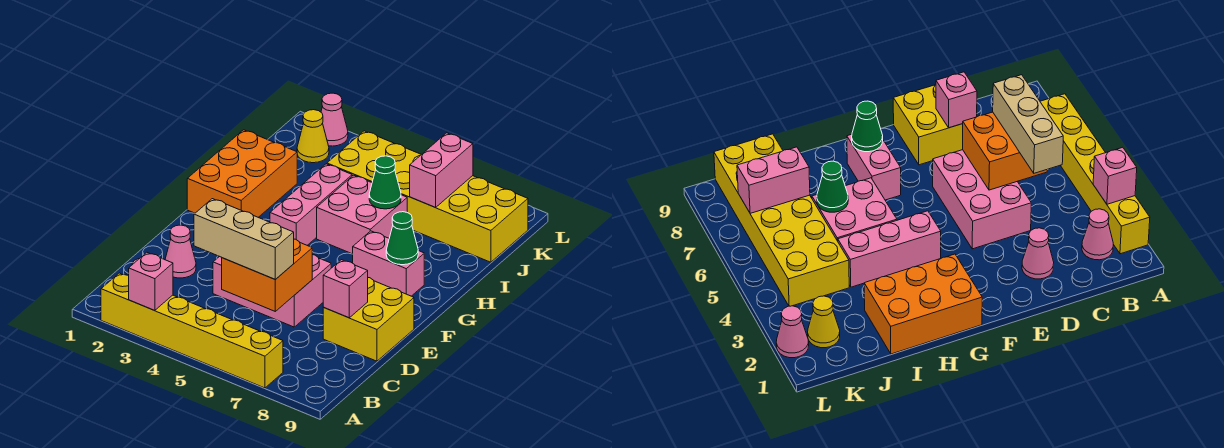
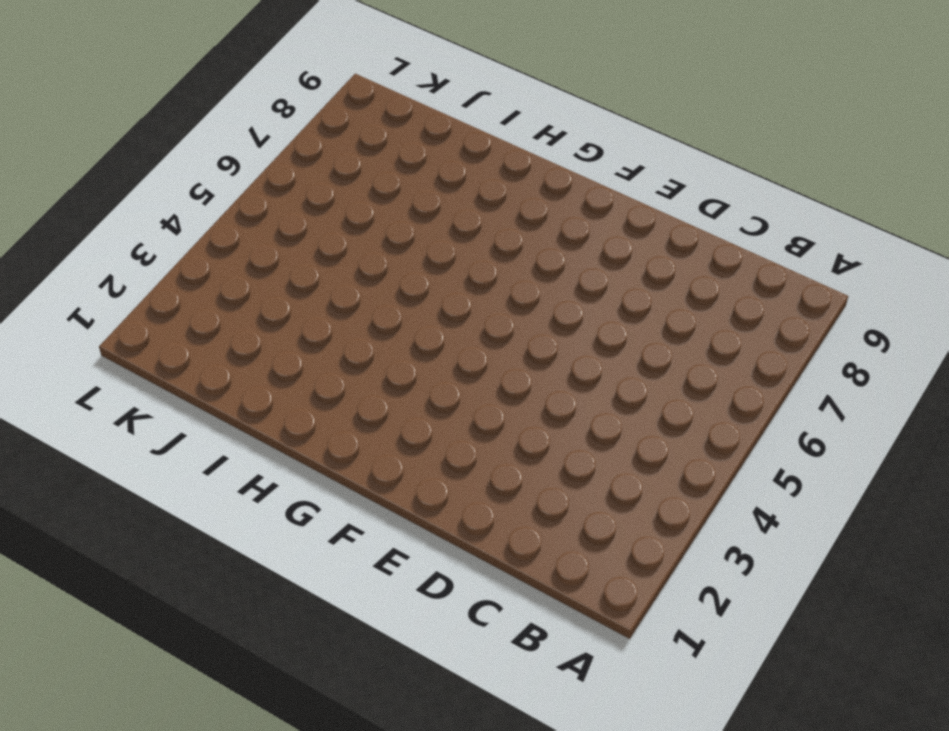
none -> yellow brick A2:A7 level 1
none -> pink cone B2 level 1
none -> pink cone D2 level 1

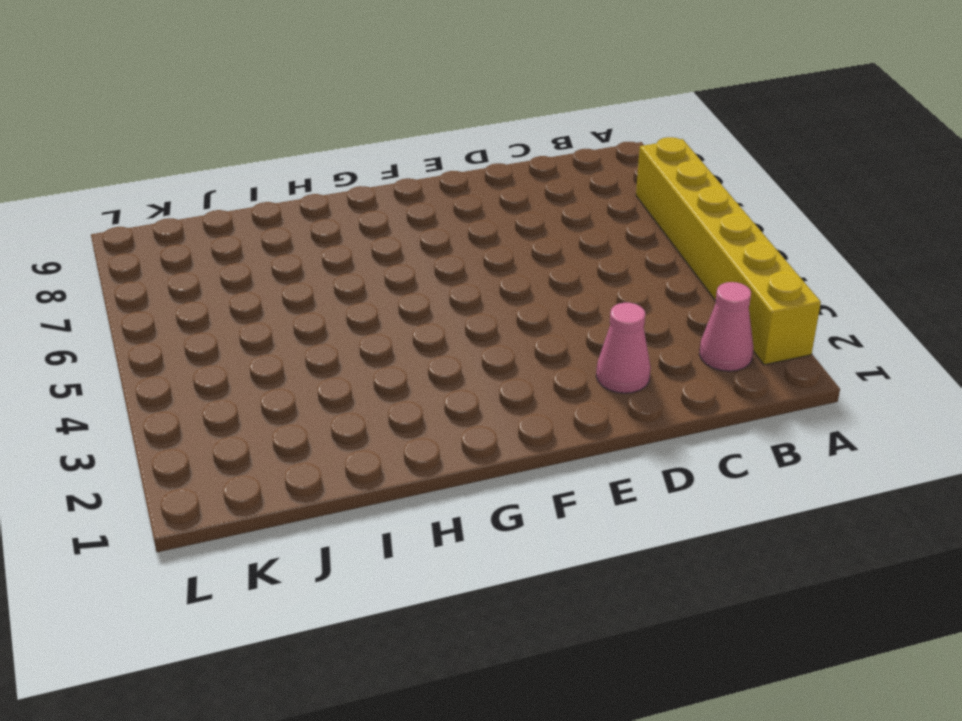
none -> pink brick D4:E6 level 1
none -> yellow brick D8:E9 level 1
none -> orange brick G1:I2 level 1

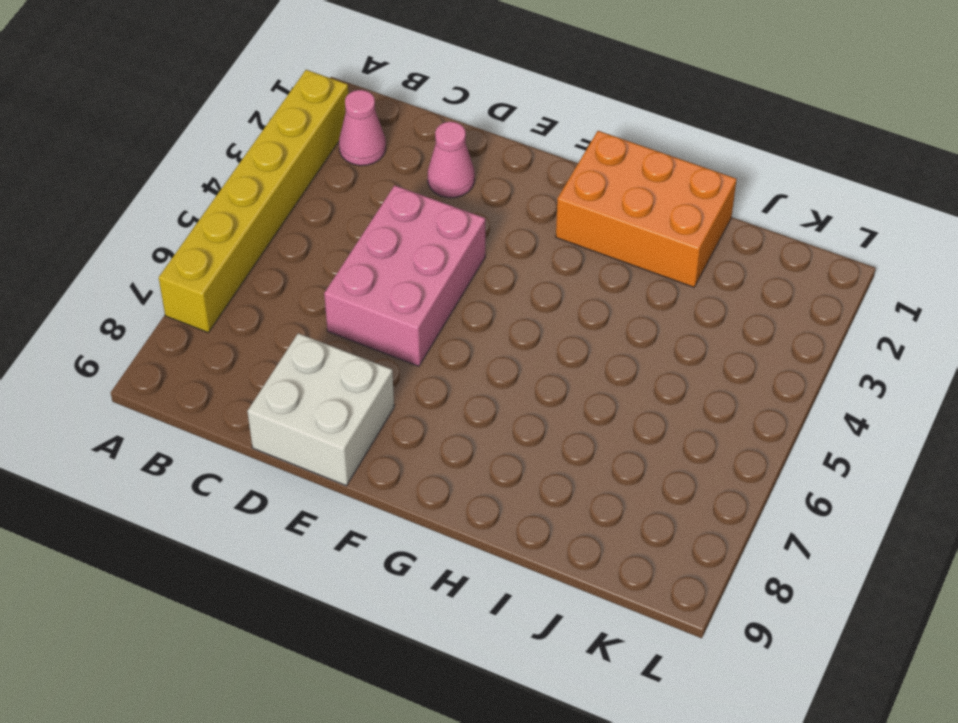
white brick D8:E9 level 1 -> yellow brick D8:E9 level 1
none -> pink brick G4:I4 level 1
none -> pink brick G7:G8 level 1
none -> pink brick H5:I6 level 1

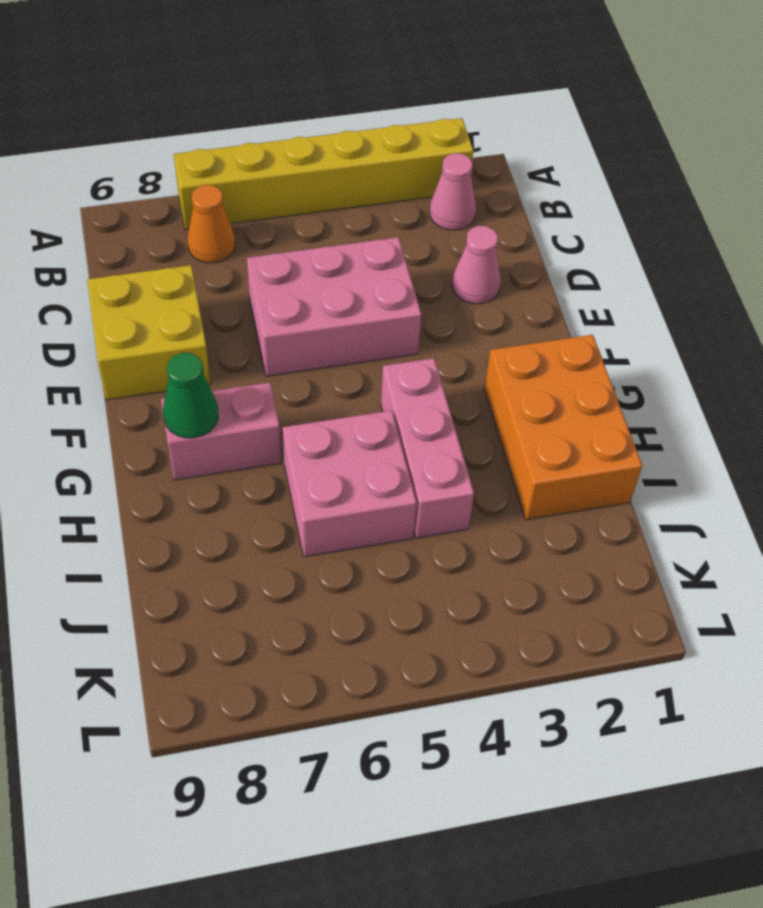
orange cone B7 level 1 -> none
none -> yellow brick J4:K9 level 1
none -> yellow cone K2 level 1
none -> pink cone L2 level 1

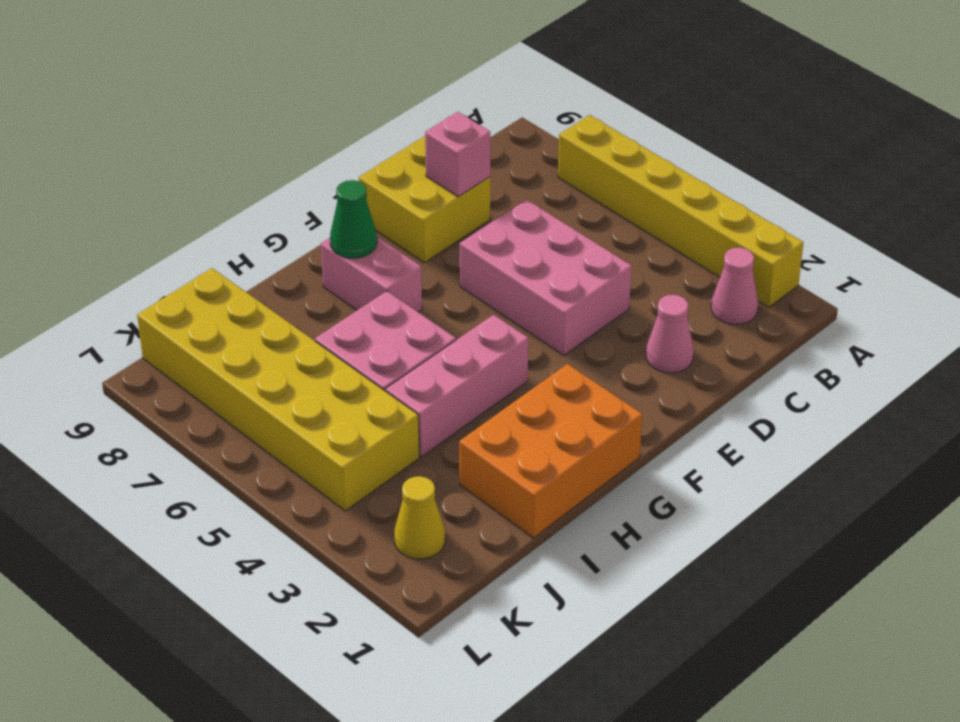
none -> pink cone L2 level 1
none -> pink brick A3 level 2
none -> orange brick C5:D6 level 2

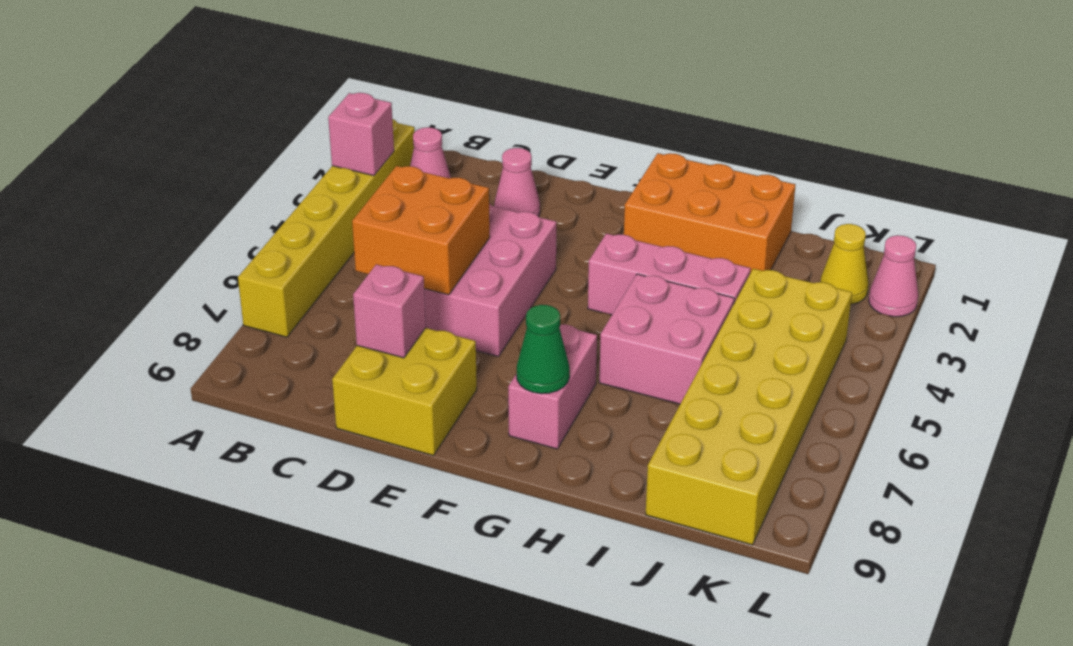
none -> green cone I6 level 2
none -> pink brick J7:K7 level 2
none -> tan brick C4:C6 level 3

